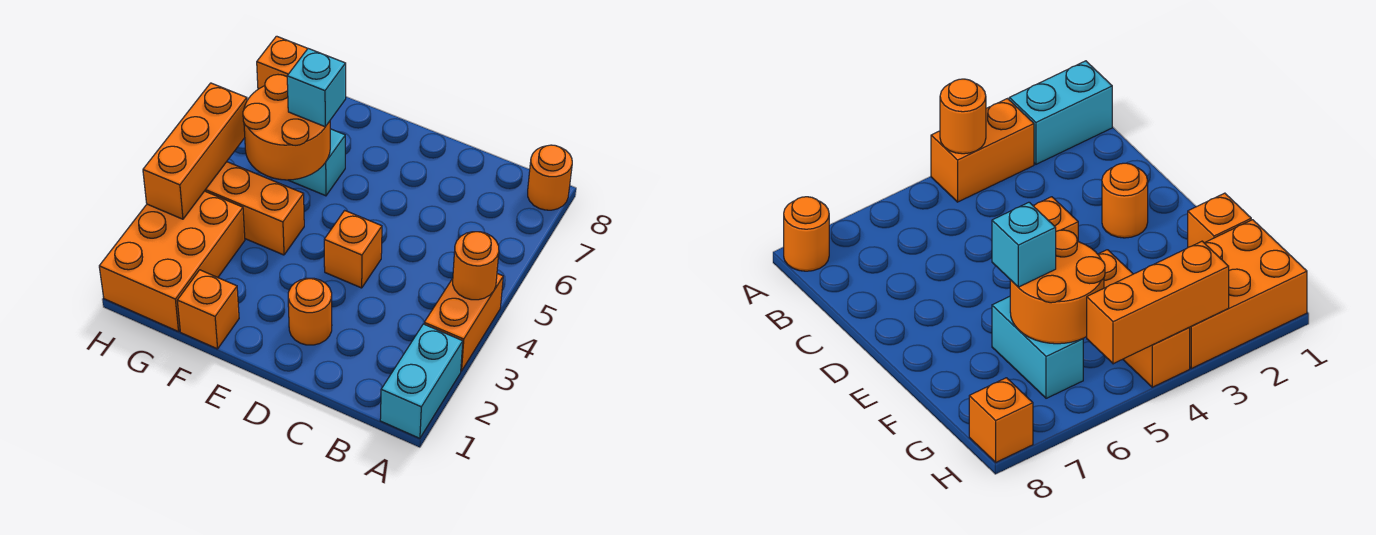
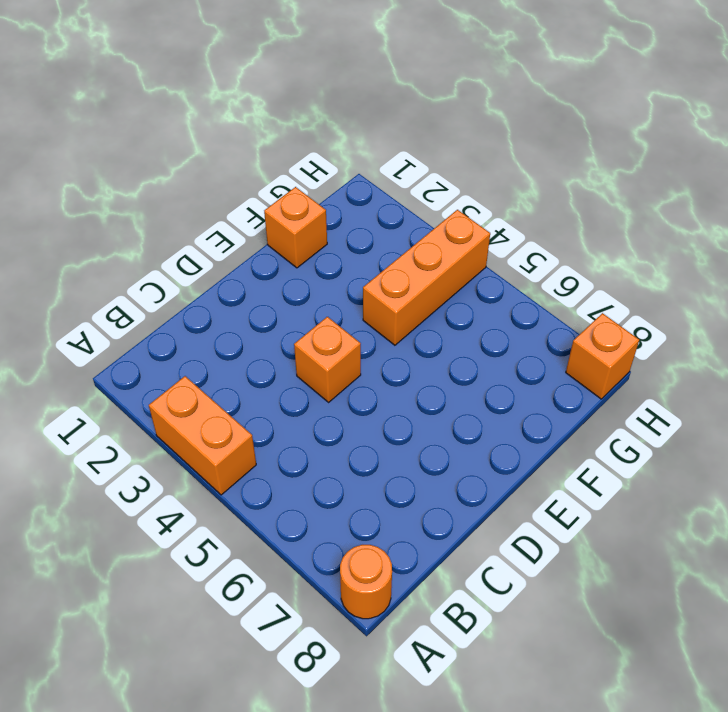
none -> cyan brick A1:A2 level 1
none -> orange round brick D2 level 1
none -> cyan brick F6:G6 level 1

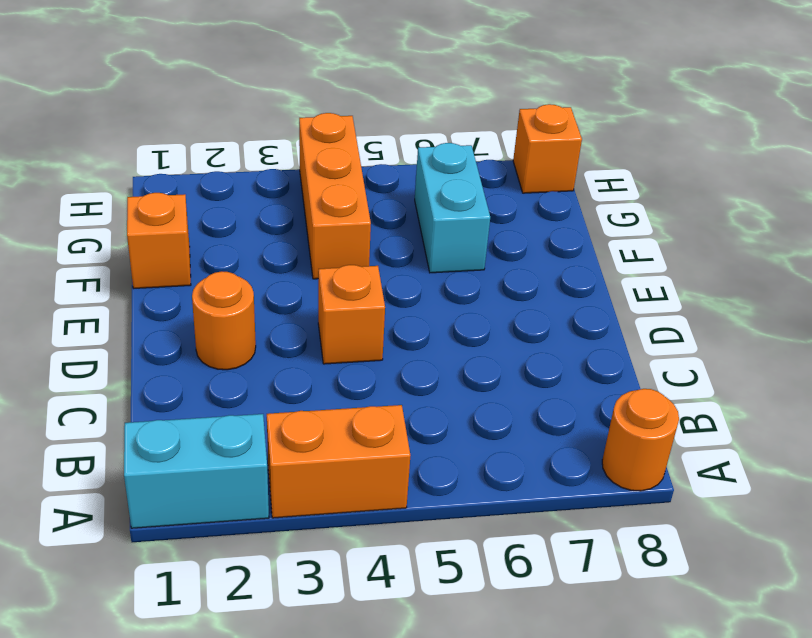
none -> orange brick G1:H3 level 1
none -> orange round brick A4 level 2
none -> orange round brick F5:G6 level 2

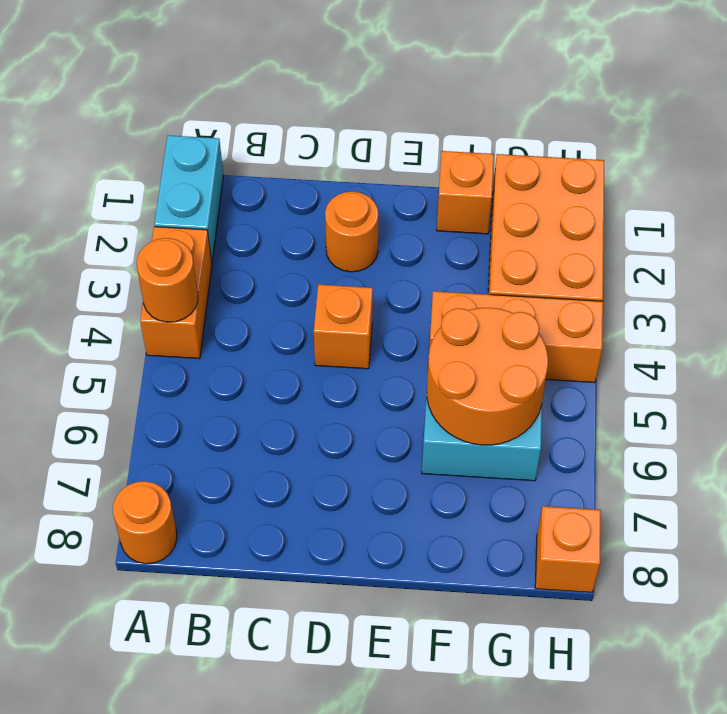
none -> orange brick H3:H5 level 2
none -> cyan brick F6 level 3

